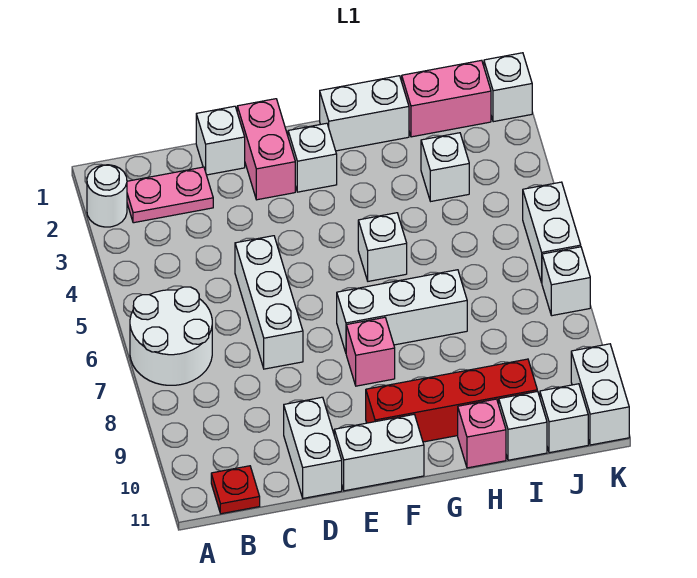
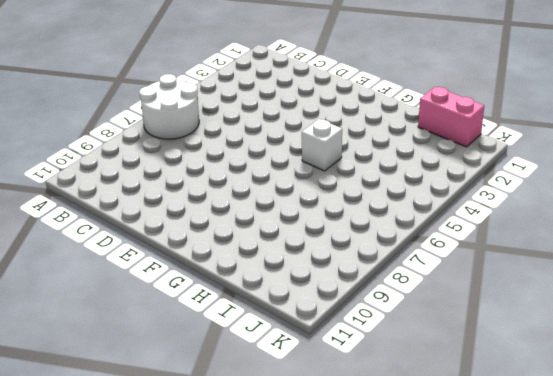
none -> white round brick A2 level 1
none -> pink plate B2:C2 level 1
none -> red plate B11 level 1

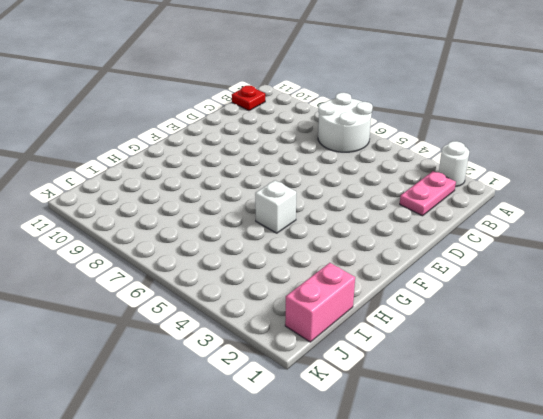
none -> white brick D1 level 1
none -> white brick D5:D7 level 1
none -> white brick D10:D11 level 1

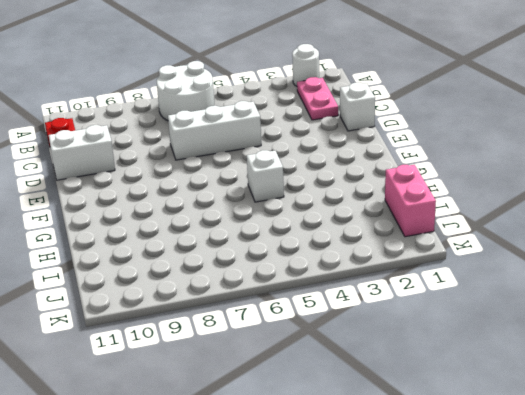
none -> pink brick E1:E2 level 1
none -> white brick E11:F11 level 1
none -> white brick F2 level 1

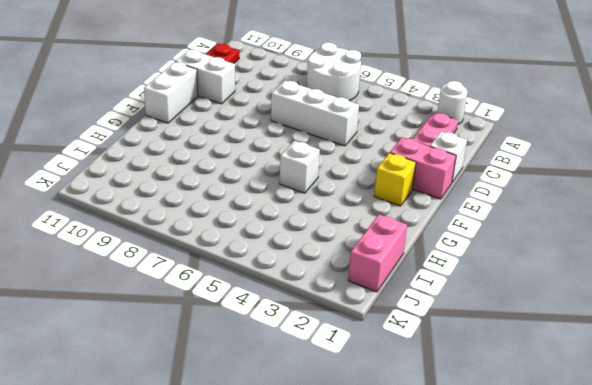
yellow brick F2 level 1 -> white brick F2 level 1
none -> white brick F7:H7 level 1
none -> pink brick F8 level 1
none -> red brick F10:I10 level 1

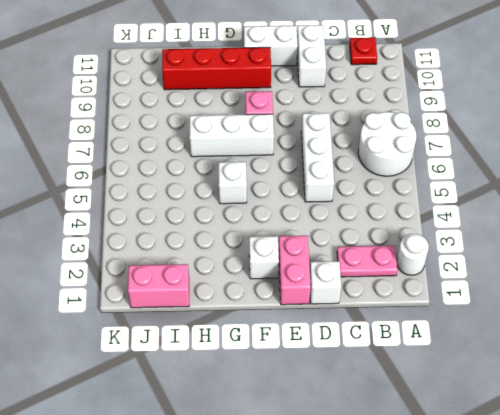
none -> white brick G1:H1 level 1
none -> pink brick H11 level 1
none -> white brick I3 level 1

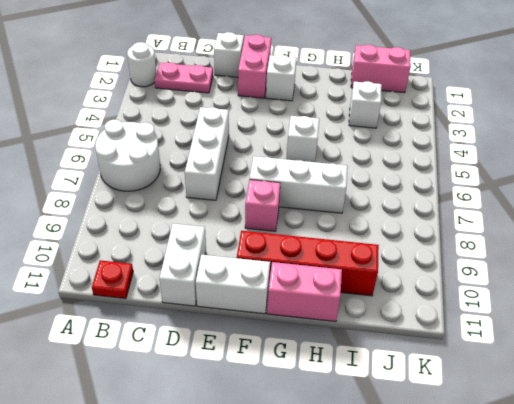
pink brick G11:H11 level 1 -> pink brick H11 level 1
none -> white brick G1:H1 level 1
none -> white brick I11 level 1
none -> white brick J11 level 1

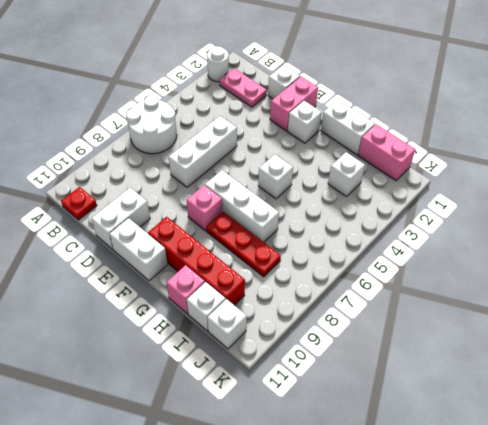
red plate G8:I8 level 1 -> none
none -> white brick K1 level 1
none -> white brick K5:K6 level 1
none -> white brick K7 level 1

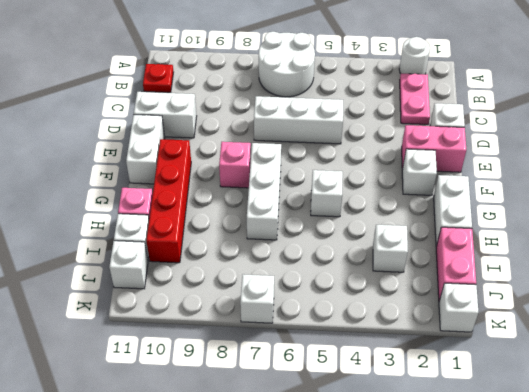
none -> white brick K5:K6 level 1
none -> white brick K10:K11 level 1

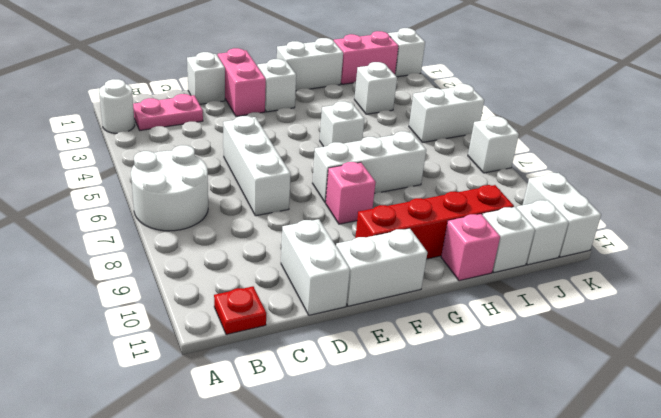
white brick J5:K5 level 1 -> white brick K5:K6 level 1

